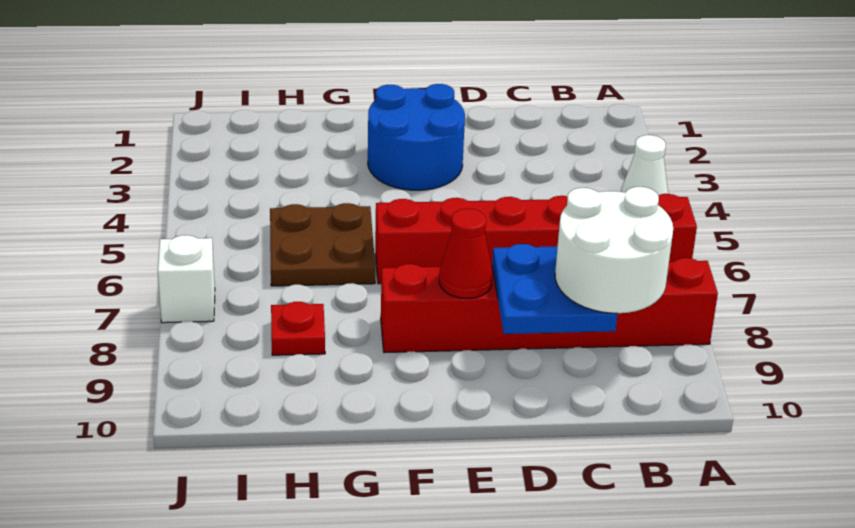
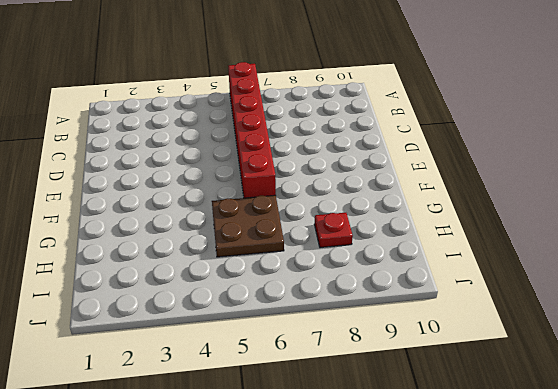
none -> white cone A4 level 1
none -> red brick A8:F8 level 1

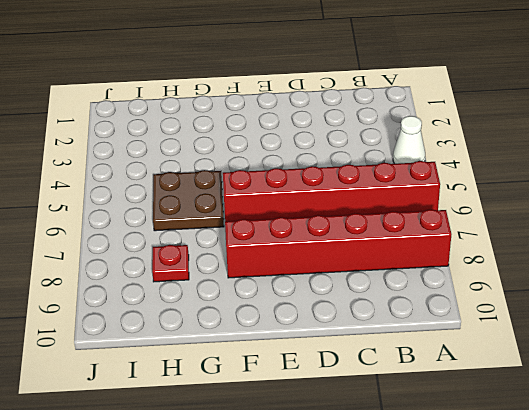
none -> blue round brick E2:F3 level 1
none -> white brick J7 level 1

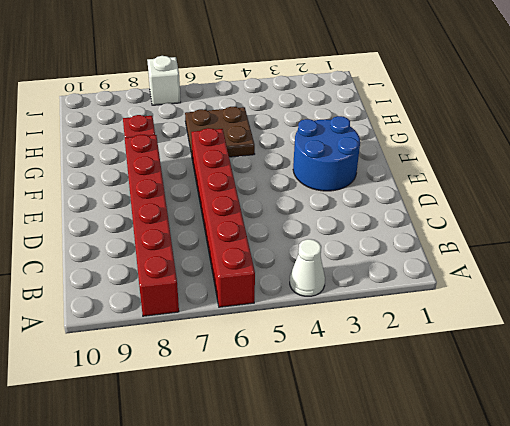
none -> blue plate C8:D9 level 2
none -> red cone E8 level 2

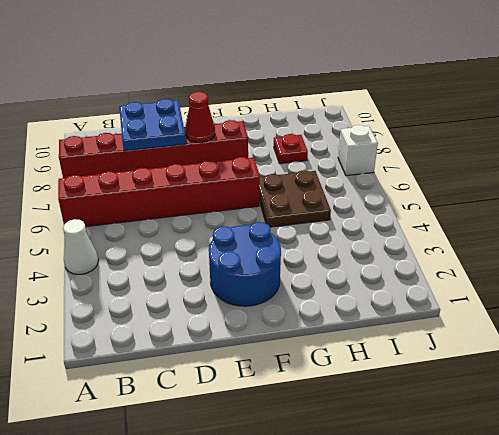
none -> white round brick B8:C9 level 3

